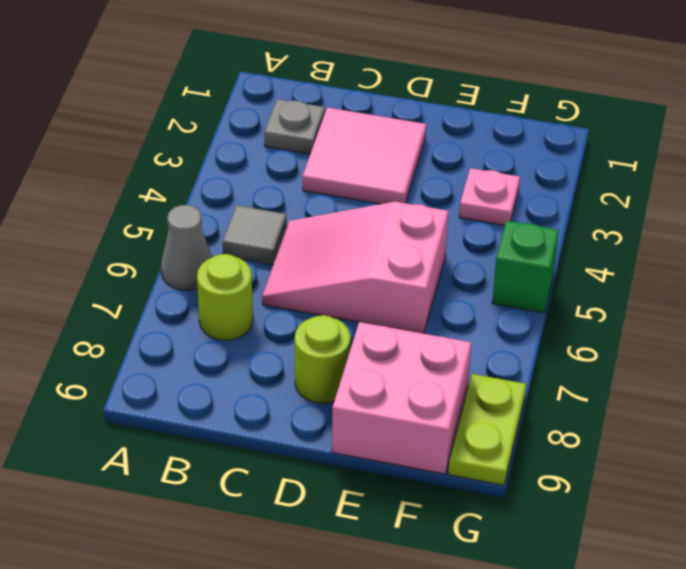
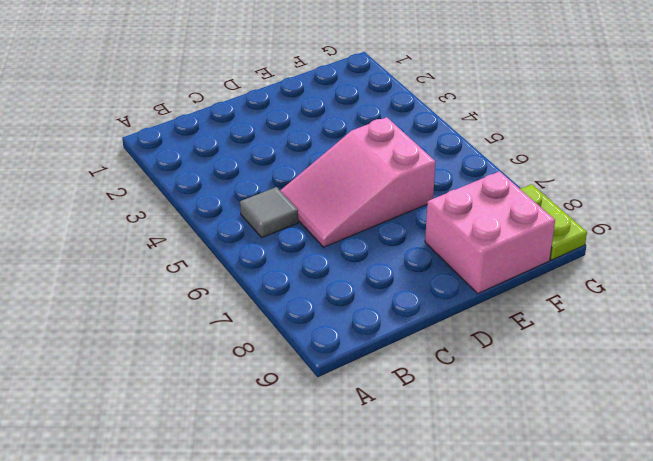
none -> grey cone A6 level 1
none -> grey plate B2 level 1

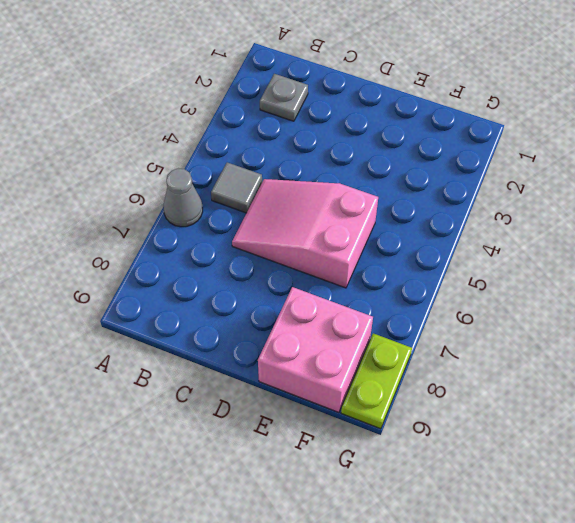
none -> lime round brick B7 level 1
none -> pink tile C2:D3 level 1

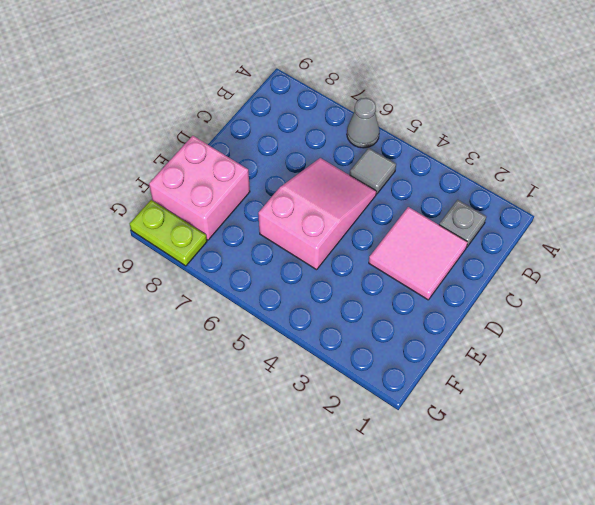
none -> lime round brick B7 level 1
none -> lime round brick D8 level 1

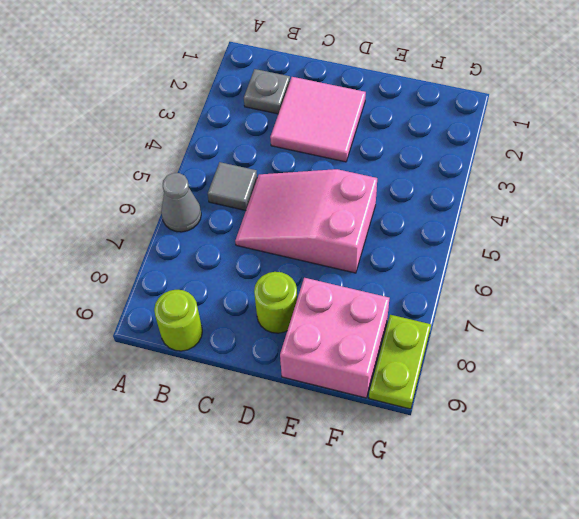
lime round brick B9 level 1 -> lime round brick B7 level 1
none -> pink plate F3 level 1
none -> green brick G5 level 1

